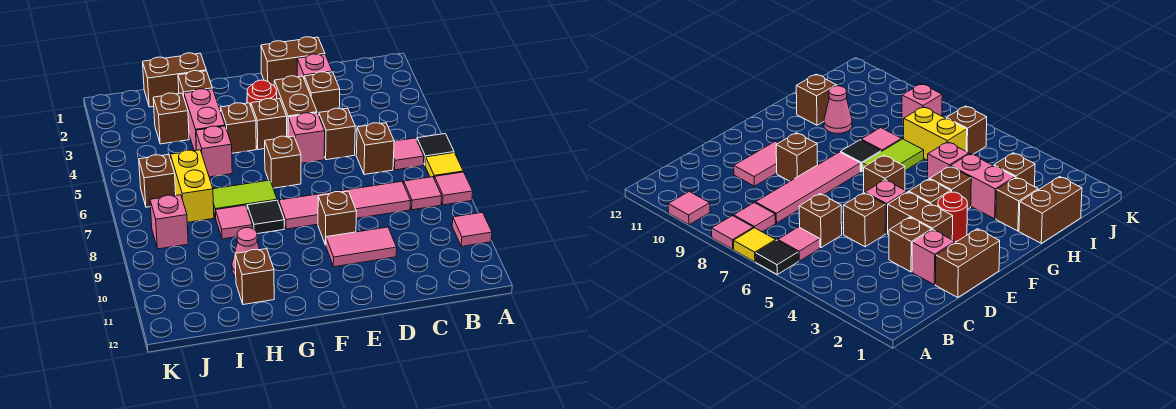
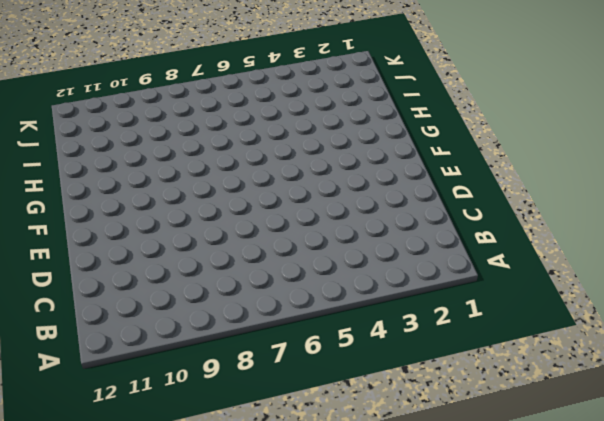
none -> black tile A6 level 1
none -> yellow tile A7 level 1
none -> pink tile A8 level 1
none -> pink tile A10 level 1

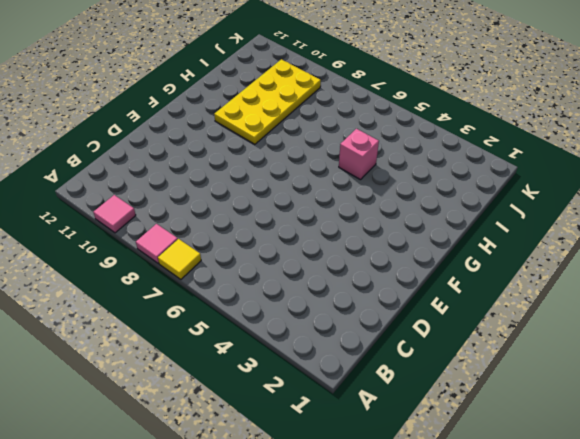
yellow plate G9:J10 level 1 -> pink cone H10 level 1
none -> black tile A6 level 1
none -> pink tile B6 level 1
none -> pink tile B8 level 1
none -> brown brick C6 level 1

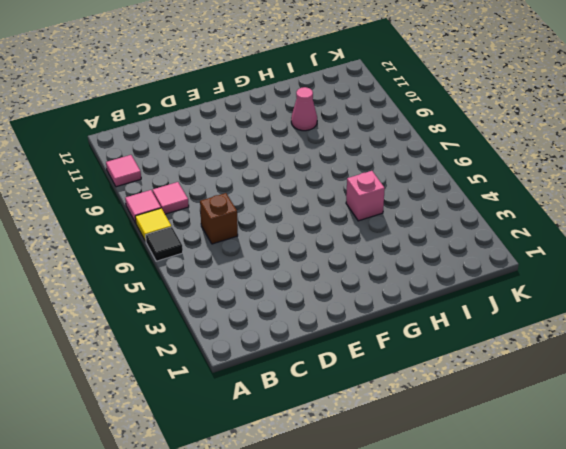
none -> pink tile B6 level 1
none -> pink tile C8:F8 level 1
none -> brown brick D1:E1 level 1
none -> pink brick D2 level 1

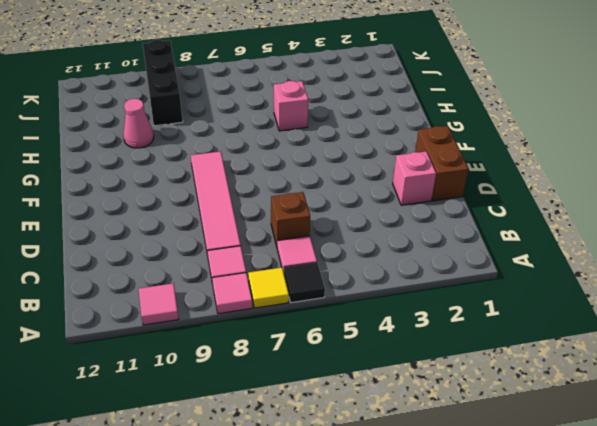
black brick I9:K9 level 1 -> none
none -> brown brick D3 level 1
none -> brown brick D5 level 1
none -> pink tile D10:E10 level 1
none -> brown brick E3:E4 level 1

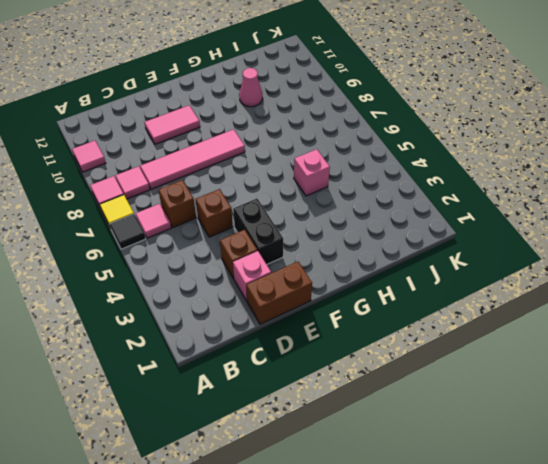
black brick E3:E4 level 1 -> brown brick E3:E4 level 1
none -> pink brick E5 level 1
none -> brown brick E9 level 1
none -> red round brick F3 level 1
none -> brown brick F4 level 1

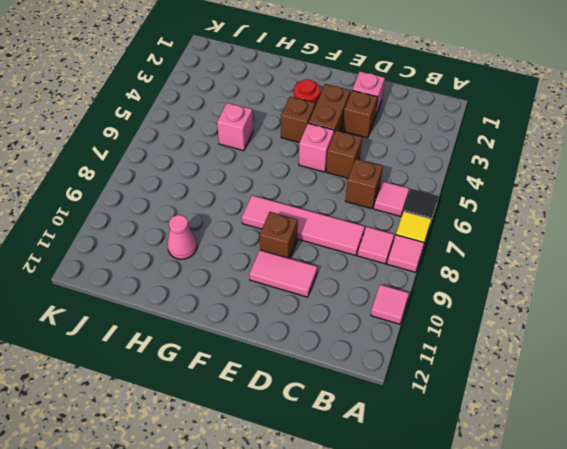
none -> brown brick D1:E1 level 1
none -> brown brick F6 level 1
none -> brown brick G4 level 1
none -> lime tile G7:H7 level 1

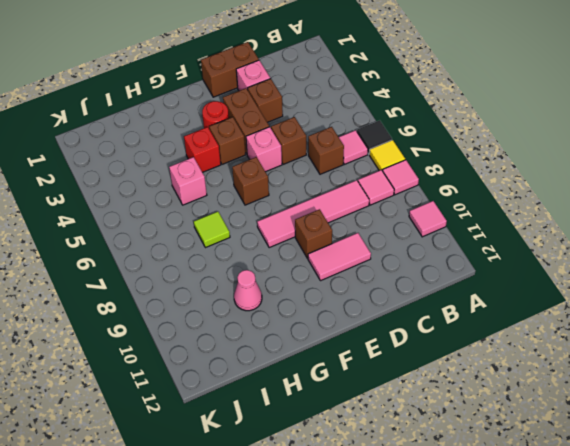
red brick G4 level 1 -> brown brick G4 level 1
lime tile H7 level 1 -> lime tile G7:H7 level 1
none -> black tile G8 level 1
none -> brown brick H1:I1 level 1
none -> brown brick H2 level 1
none -> pink brick H3:H4 level 1

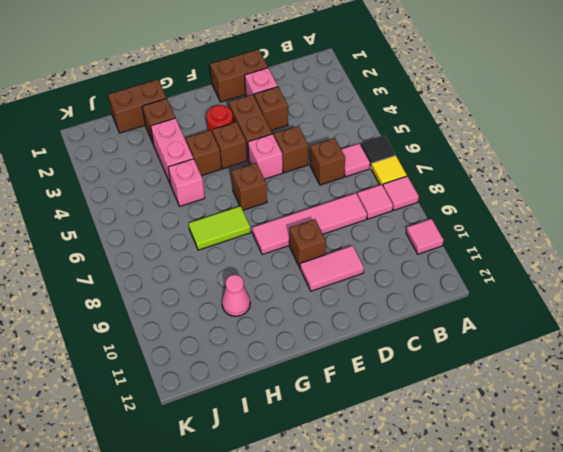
none -> black tile G8 level 1
none -> pink tile H8 level 1
none -> brown brick H11 level 1
none -> brown brick I3 level 1

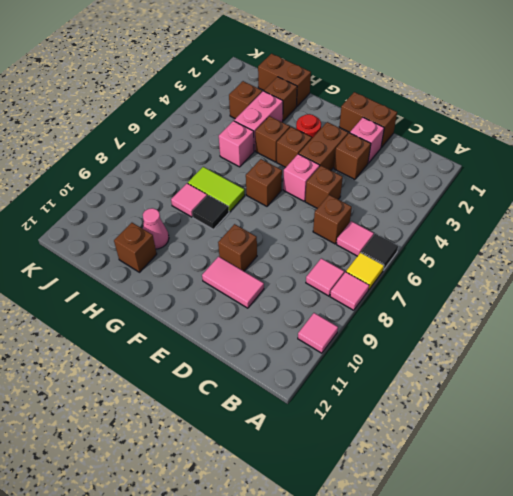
none -> pink tile C8:F8 level 1
none -> yellow brick I6:I7 level 1
none -> brown brick J6 level 1
none -> pink brick J8 level 1

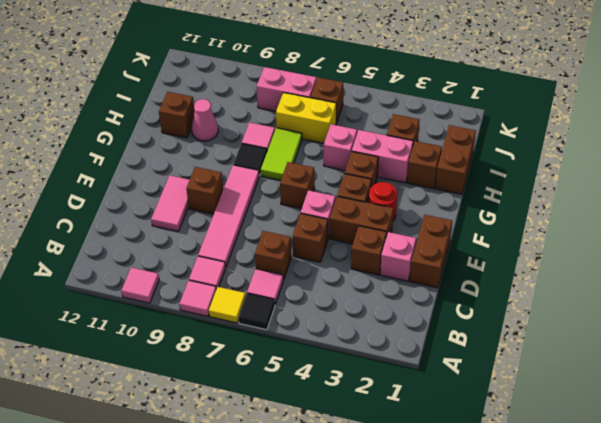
pink brick J7:J8 level 1 -> pink brick J8 level 1

